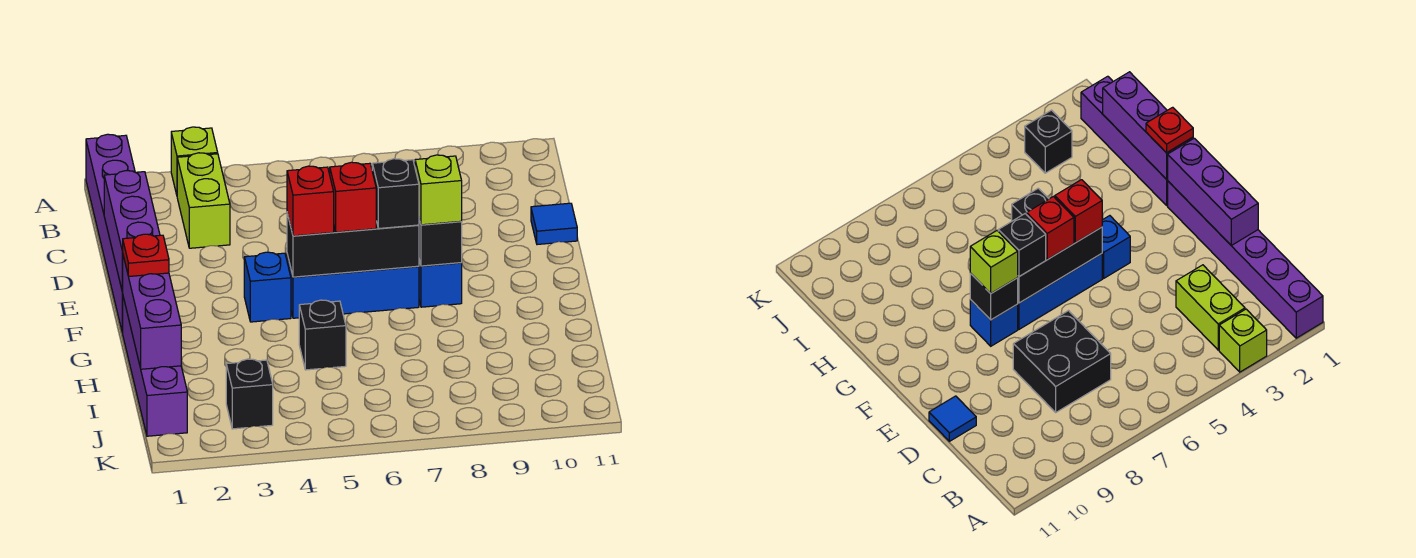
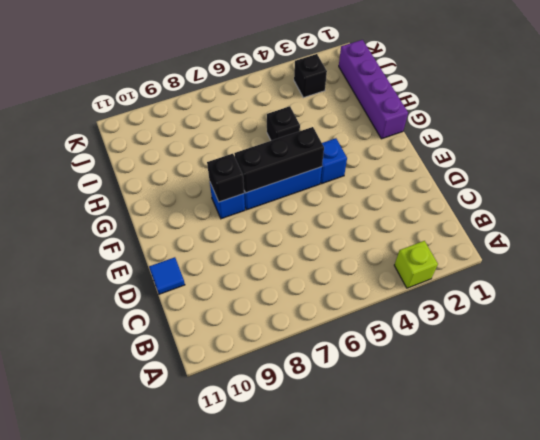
none -> purple brick A1:F1 level 1
none -> lime brick B3:C3 level 1
none -> black brick C7:D8 level 1

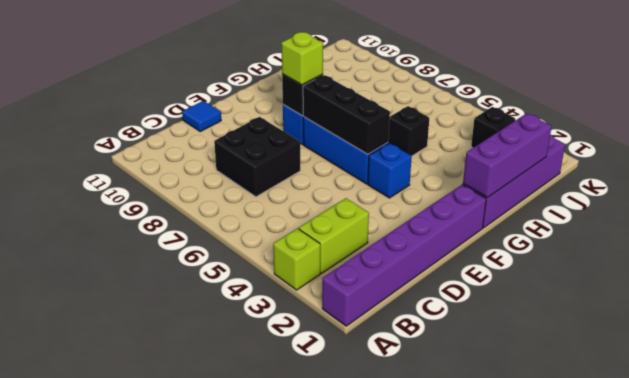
none -> purple brick D1:F1 level 2
none -> red brick F5 level 3
none -> red brick F6 level 3

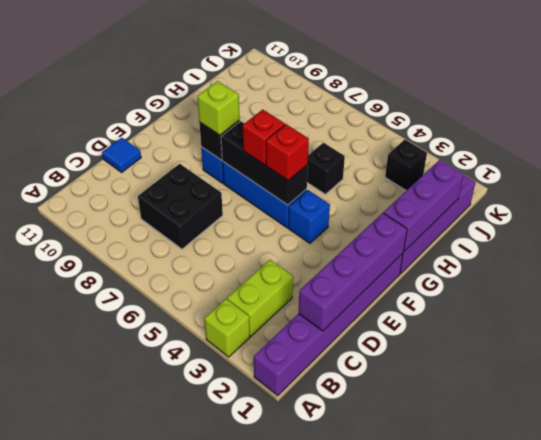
purple brick C1:F1 level 2 -> purple brick D1:F1 level 2
none -> black brick F7 level 3
none -> red plate G1 level 3

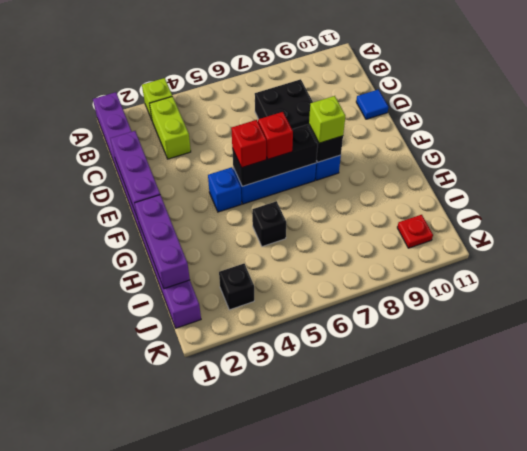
red plate J10 level 1 -> red plate G1 level 3
none -> black brick F7 level 3

